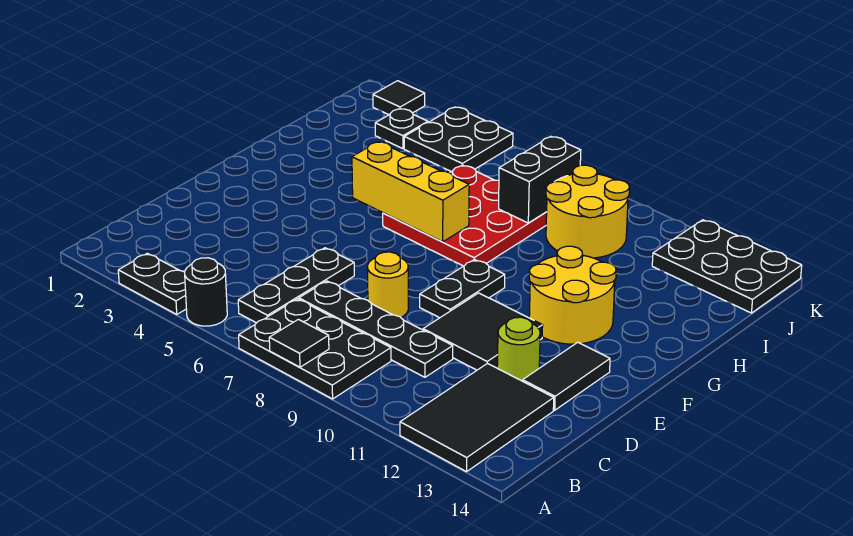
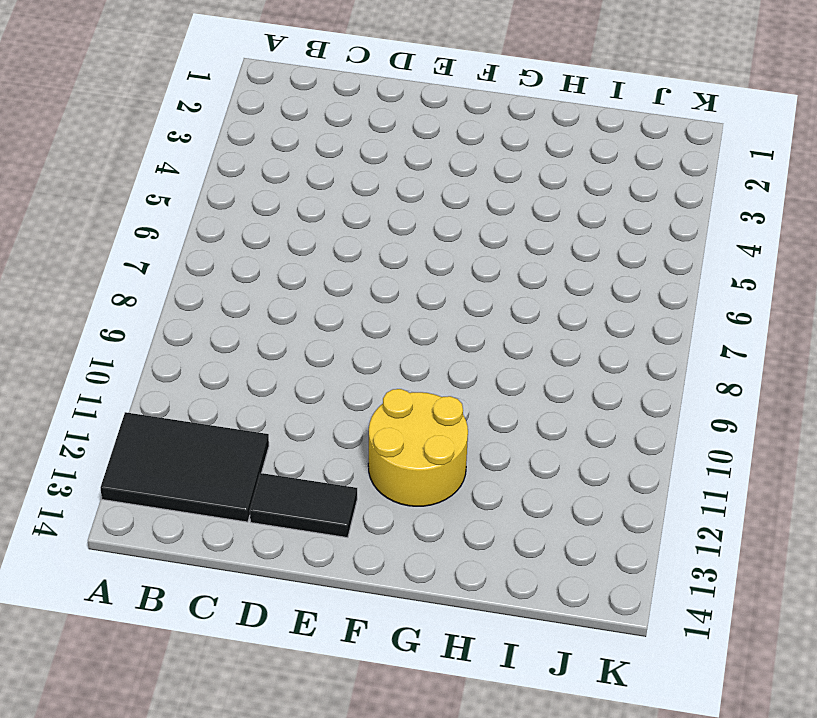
none -> black plate A3:A4 level 1
none -> black round brick A5 level 1
none -> black plate A7:B9 level 1

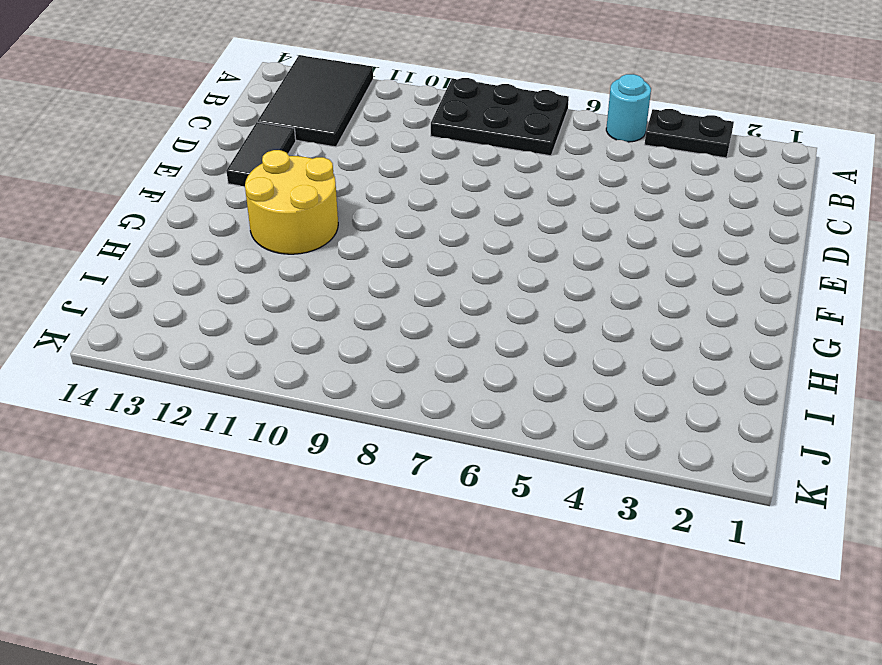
cyan round brick A5 level 1 -> black round brick A5 level 1
none -> black plate B6:D6 level 1
none -> black plate C7:C10 level 1
none -> yellow round brick D8 level 1

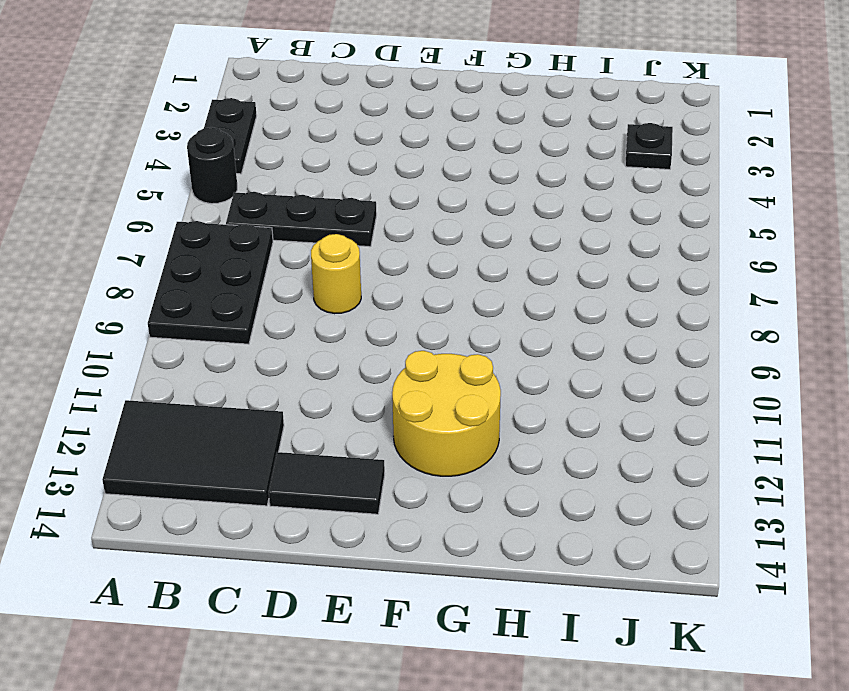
none -> black plate C7:C10 level 1
none -> black tile D10:E11 level 1
none -> lime round brick D12 level 1

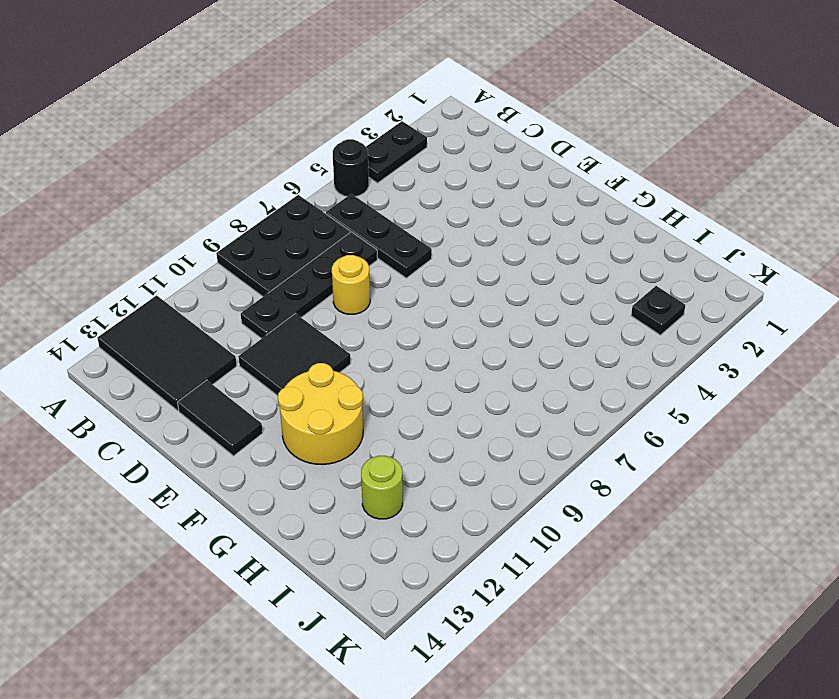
lime round brick I12 level 1 -> lime round brick D12 level 1
none -> black plate E9:F9 level 1
none -> red plate G6:I8 level 1
none -> yellow round brick I9:J10 level 1

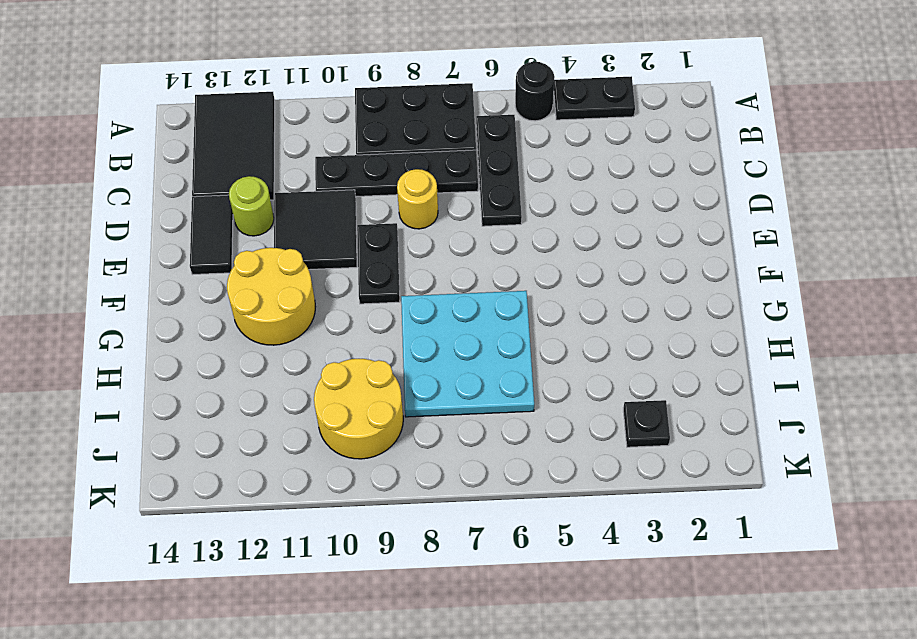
cyan plate G6:I8 level 1 -> red plate G6:I8 level 1
none -> black plate J4:K5 level 1
none -> black plate J12:K14 level 1
none -> black tile K2 level 1

